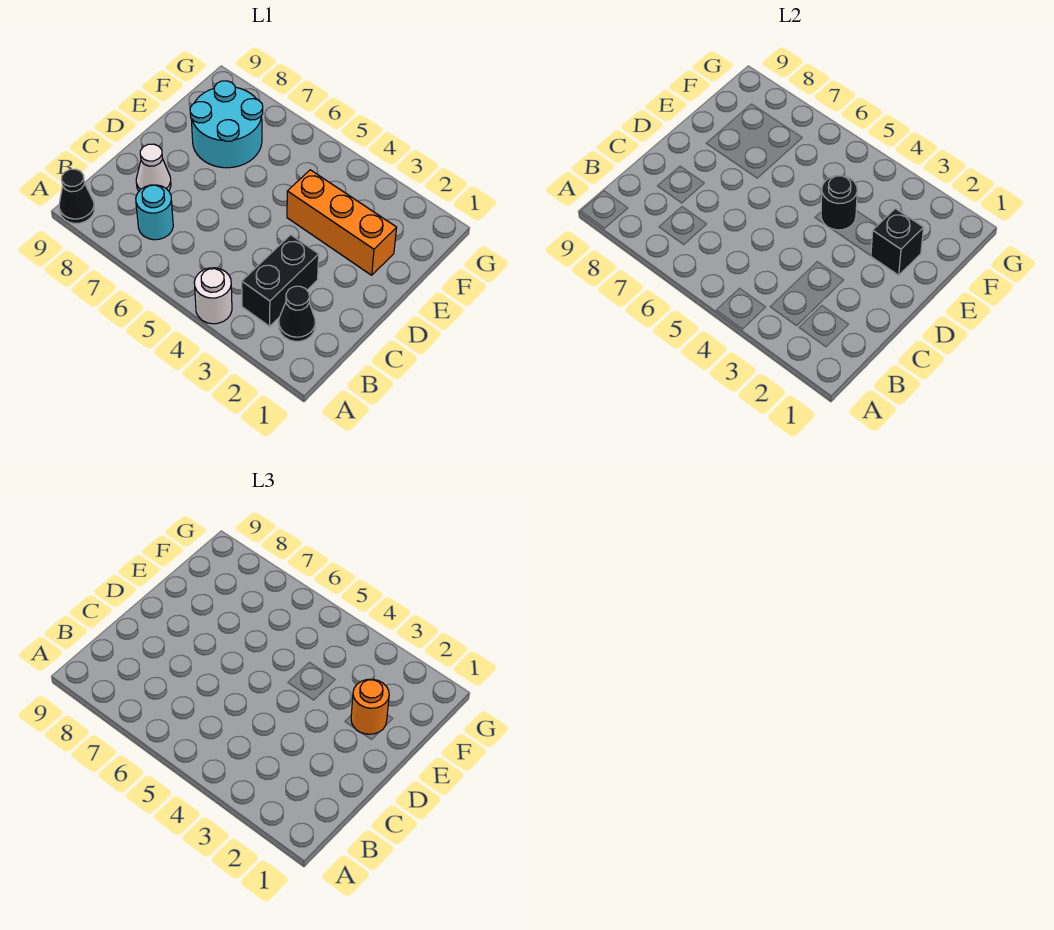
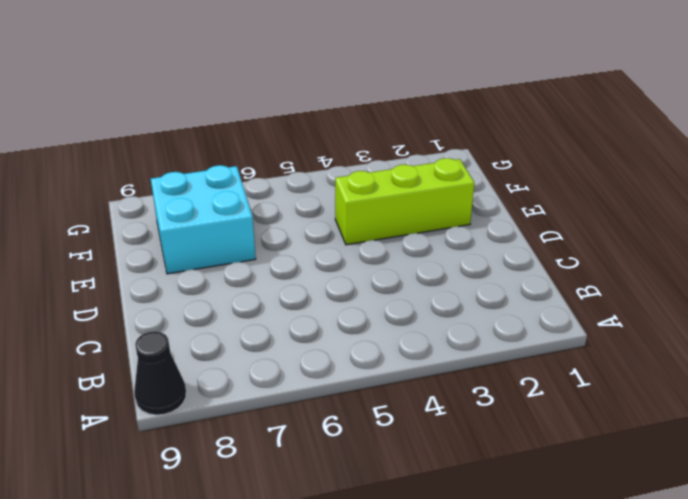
lime brick E2:E4 level 1 -> orange brick E2:E4 level 1
cyan brick E7:F8 level 1 -> cyan round brick E7:F8 level 1
none -> white round brick A4 level 1
none -> black cone B2 level 1

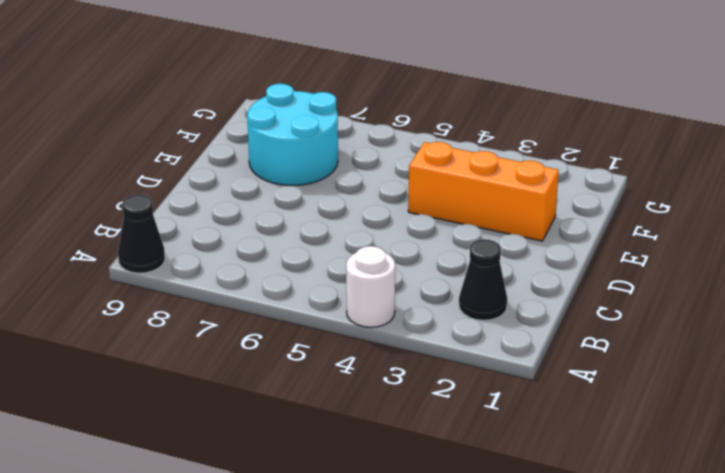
none -> black brick B3:C3 level 1
none -> cyan round brick B7 level 1

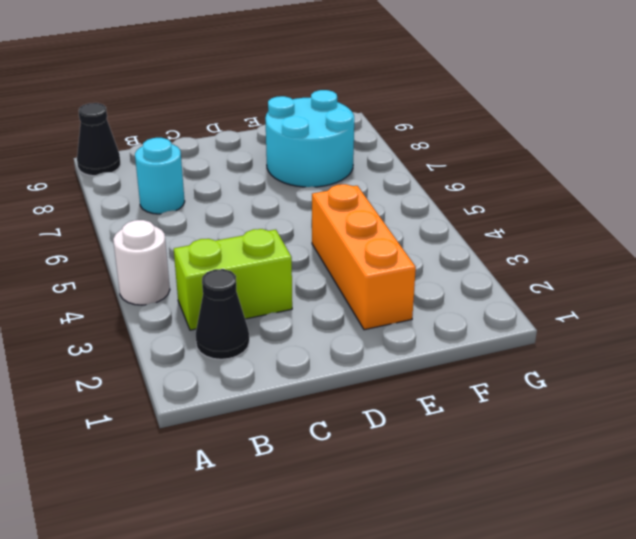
lime brick B3:C3 level 1 -> black brick B3:C3 level 1
none -> white cone C8 level 1
none -> black brick E2 level 2

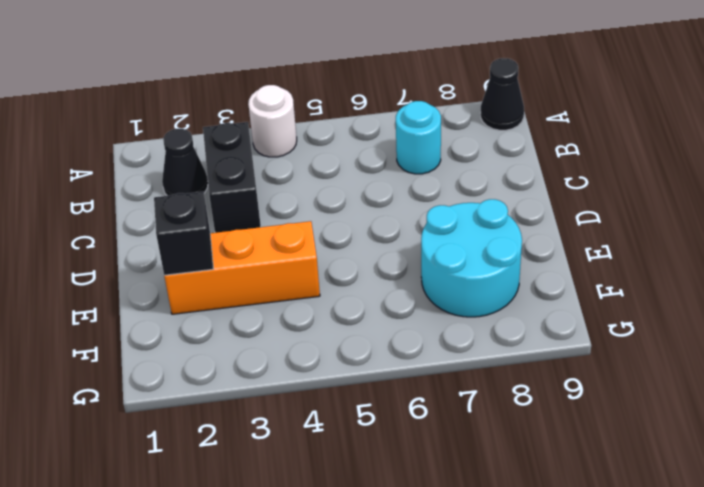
none -> white cone C8 level 1
none -> black round brick E4 level 2

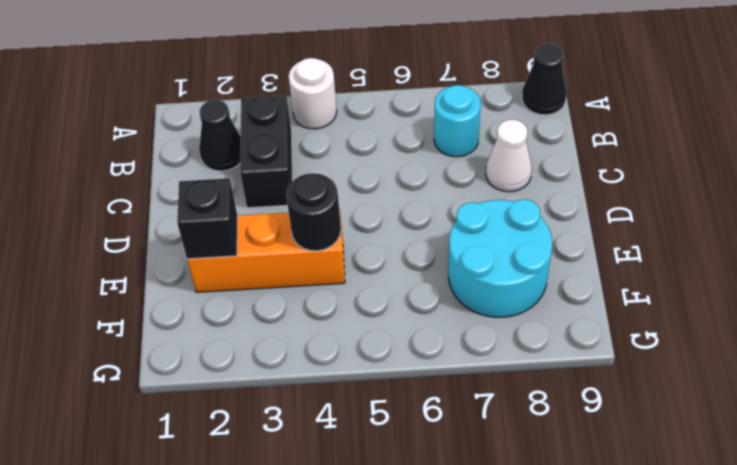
none -> orange round brick E2 level 3

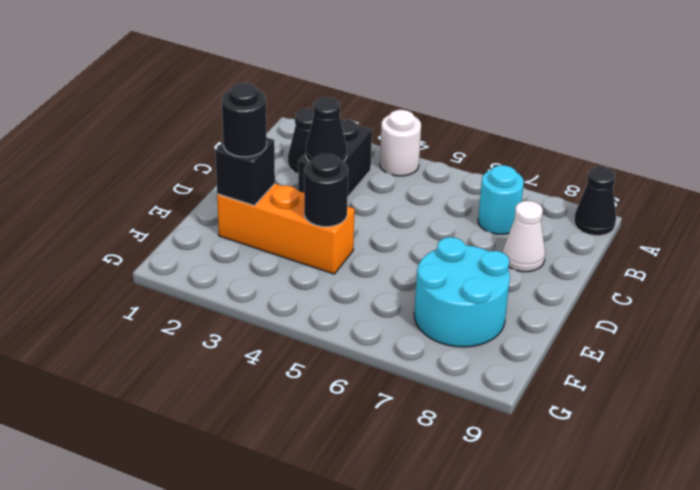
black cone C3 level 2 -> none
black round brick E2 level 3 -> orange round brick E2 level 3

